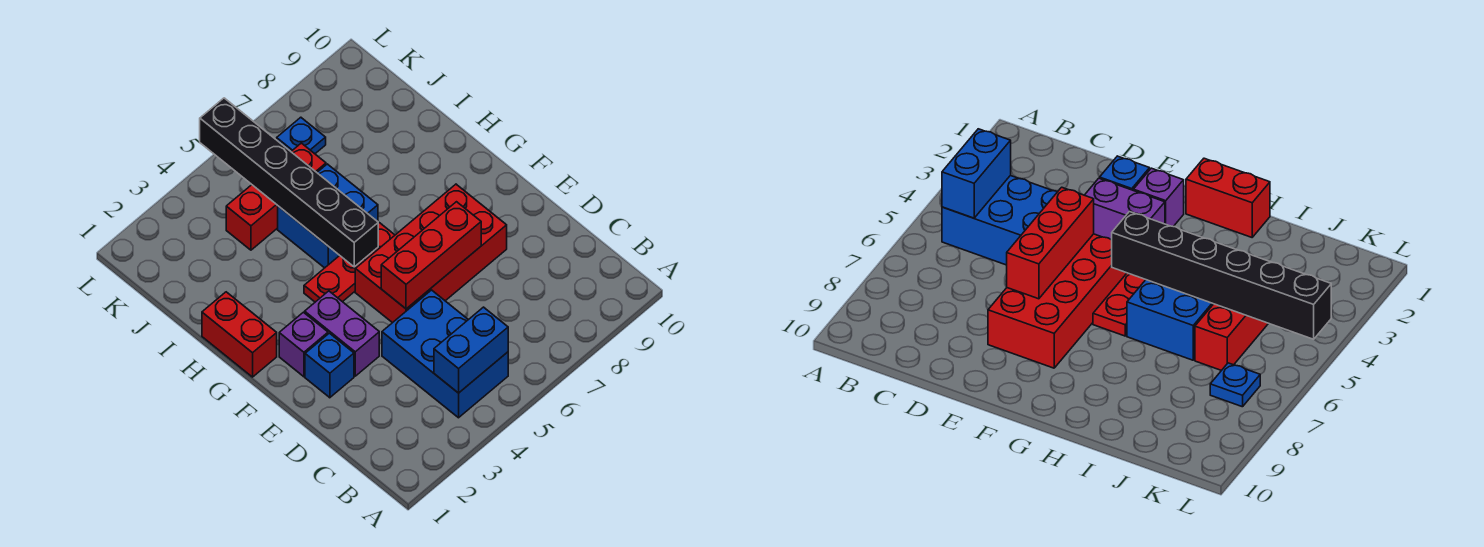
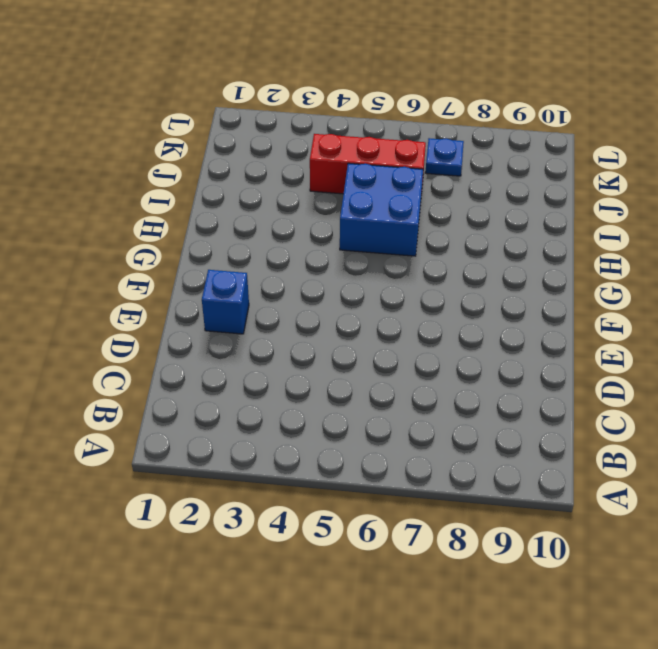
none -> blue brick B4:D5 level 1
none -> purple brick E3:F3 level 1
none -> red brick E5:F8 level 1

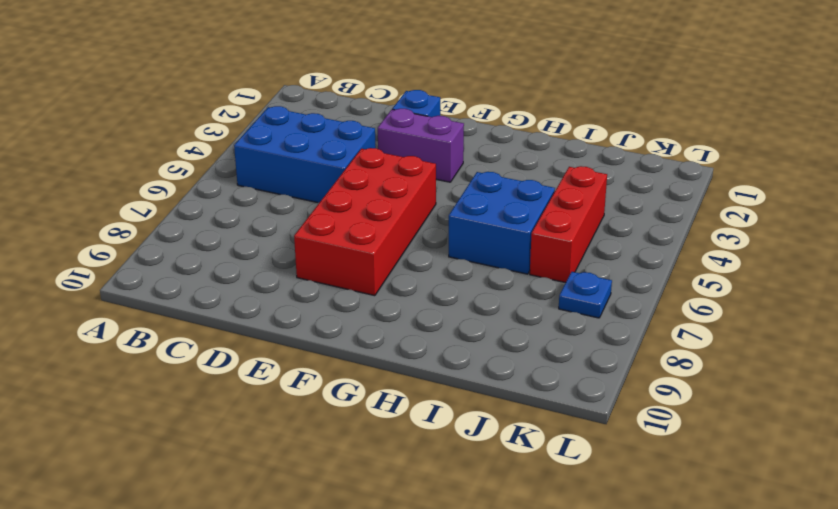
none -> purple brick F2 level 1
none -> red brick G1:H1 level 1
none -> red plate G4:G6 level 1

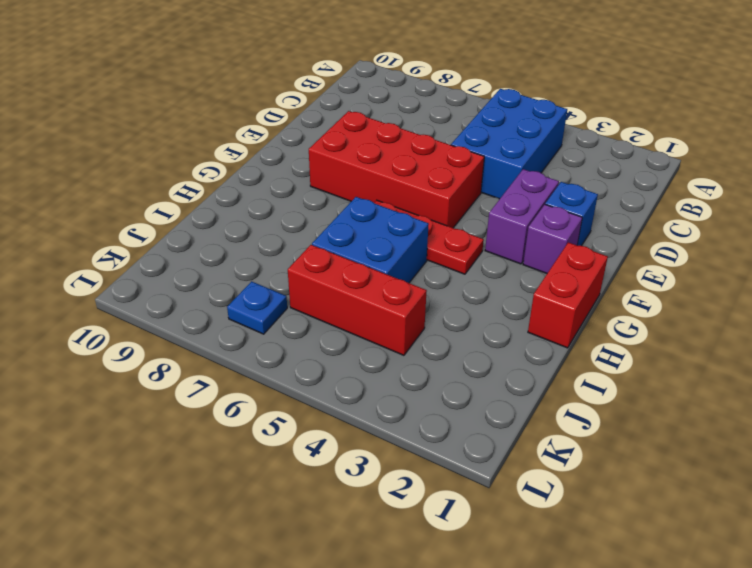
none -> blue brick B4:B5 level 2
none -> red brick E5:E7 level 2
none -> black brick G5:L5 level 2

